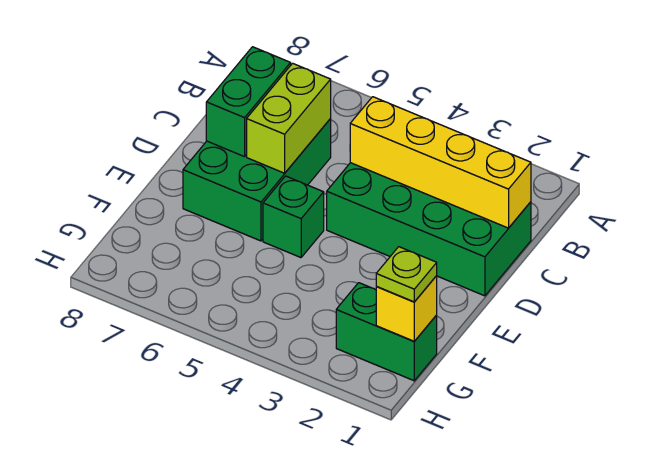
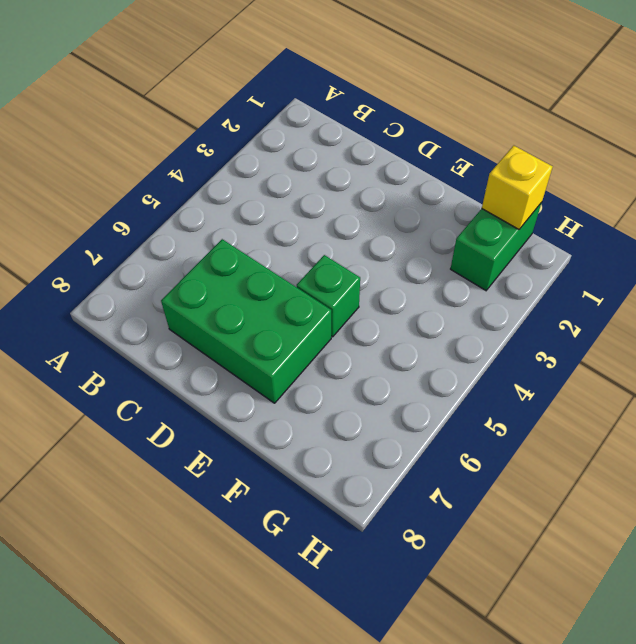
none -> green brick C1:D4 level 1
none -> yellow brick C1:C4 level 2

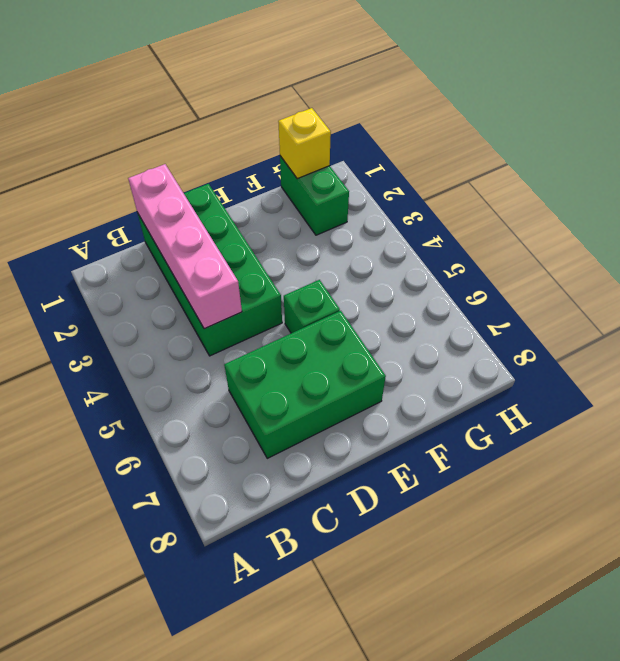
pink brick C1:C4 level 2 -> yellow brick C1:C4 level 2
none -> lime brick C6:D6 level 2
none -> green brick C7:D7 level 2

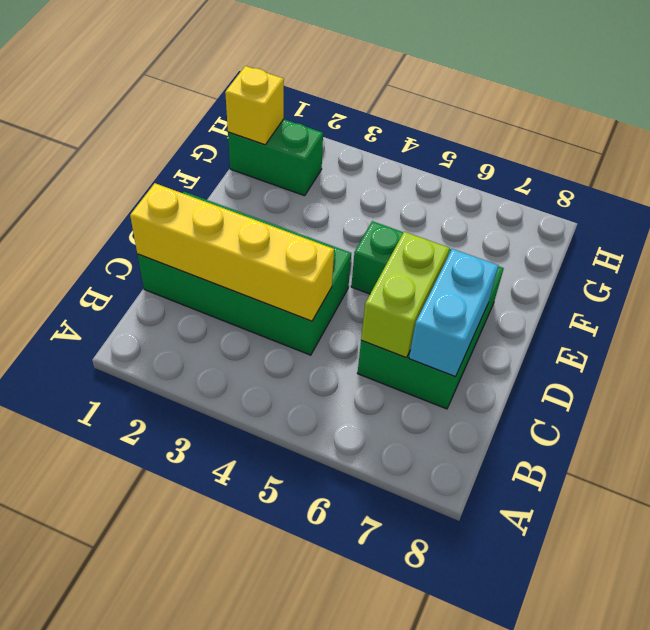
cyan brick C7:D7 level 2 -> green brick C7:D7 level 2
none -> lime plate G1 level 3

